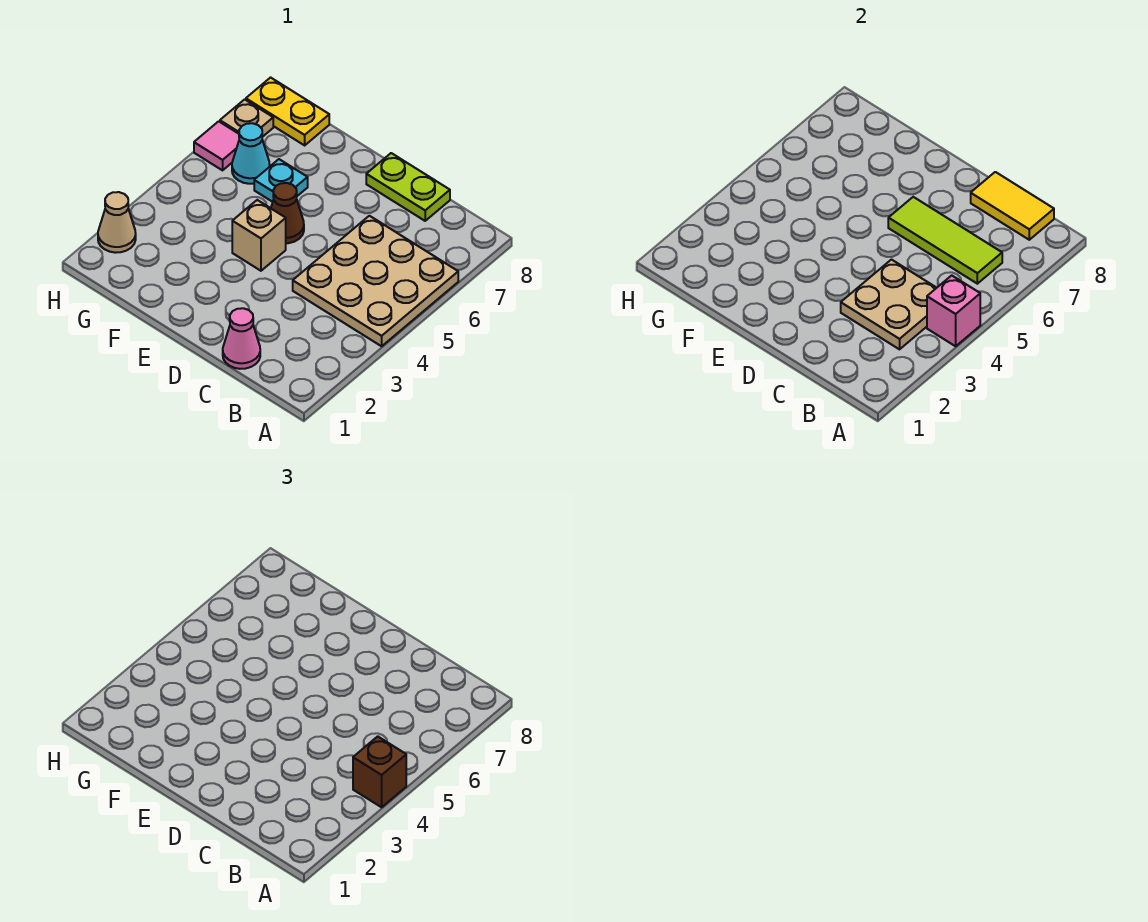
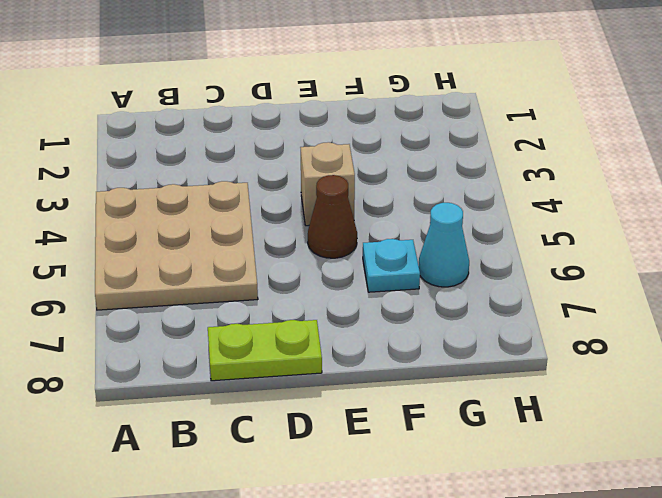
none -> pink cone C1 level 1
none -> yellow plate G8:H8 level 1
none -> tan cone H2 level 1

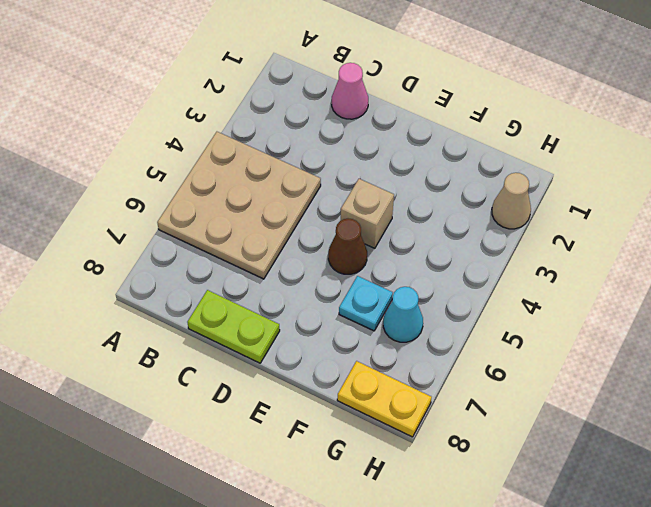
none -> pink tile H6 level 1
none -> tan plate H7 level 1
none -> pink brick A4 level 2

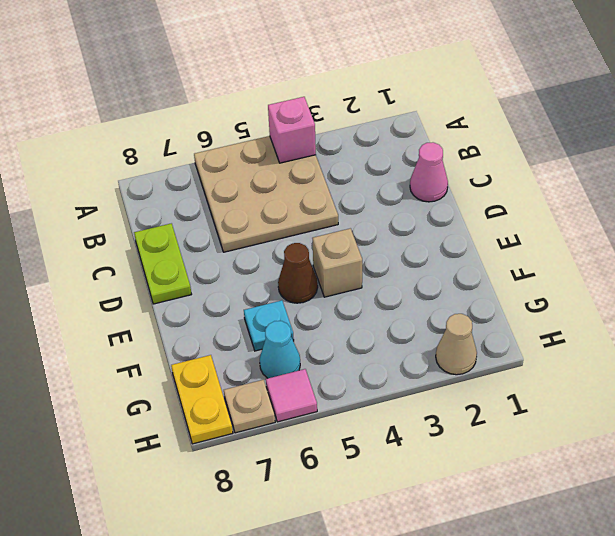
none -> tan plate B3:C4 level 2
none -> lime tile B6:D6 level 2
none -> yellow tile B8:C8 level 2

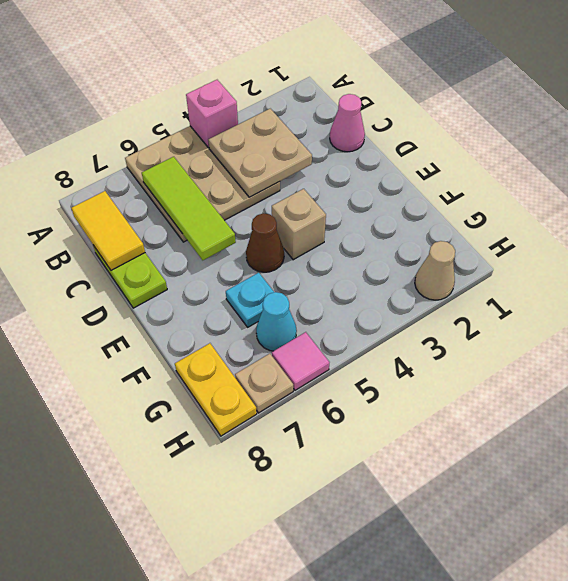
none -> brown brick A4 level 3

